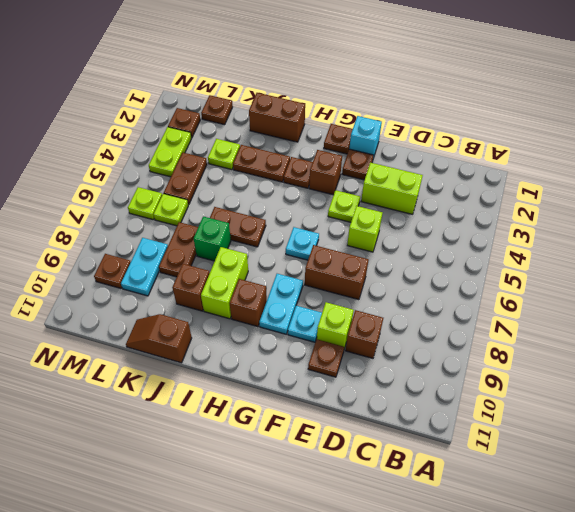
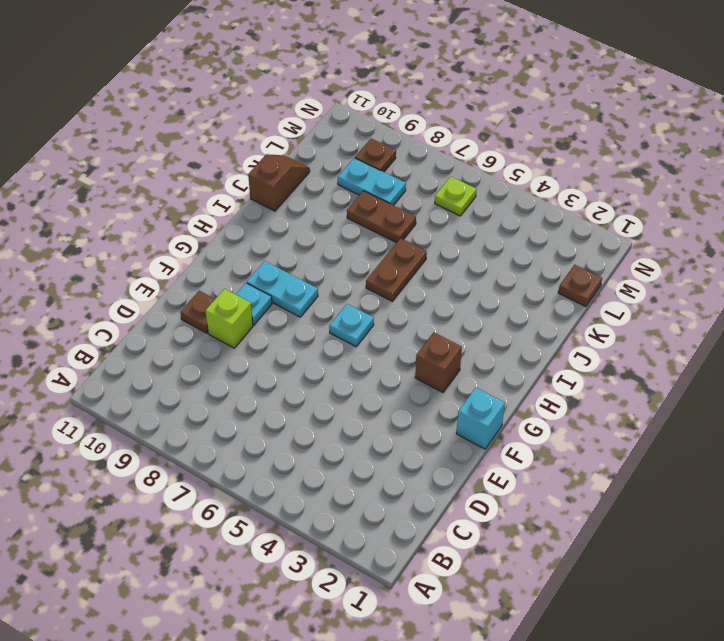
none -> lime brick D3:E3 level 1
none -> brown brick D9 level 1
none -> lime brick E5 level 1
none -> brown brick E7:F7 level 1

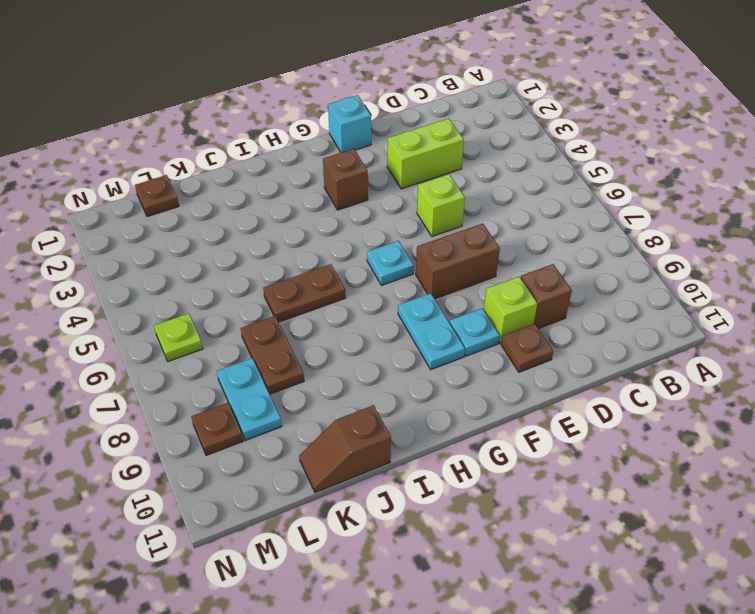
none -> brown plate F2 level 1
none -> lime plate F4 level 1
none -> brown plate G1 level 1
none -> brown plate H3 level 1

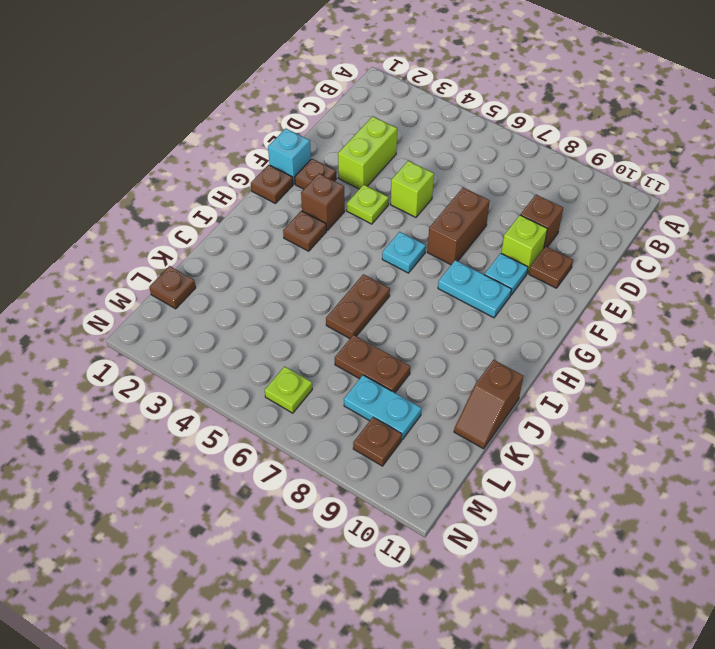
none -> brown brick H9 level 1
none -> brown brick I1:J1 level 1
none -> brown plate I3:J3 level 1
none -> lime brick I8:I9 level 1

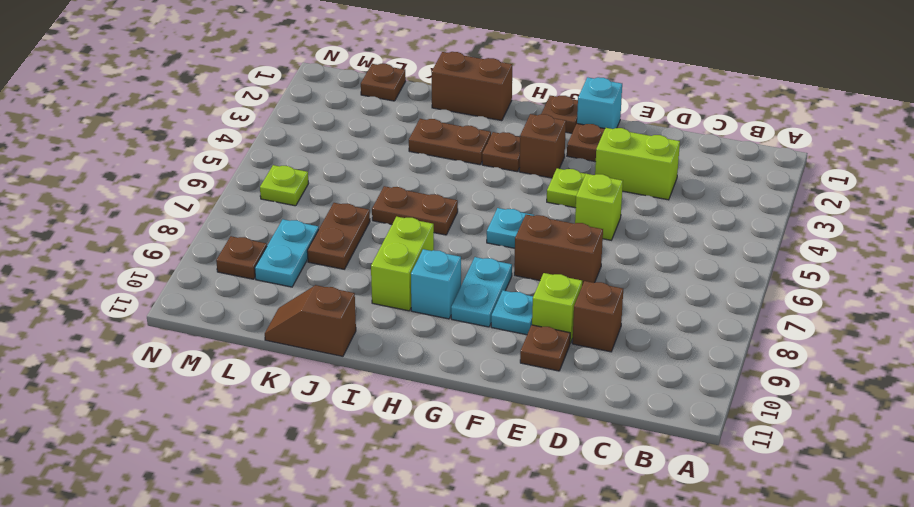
cyan brick H9 level 1 -> brown brick H9 level 1
none -> green brick J7 level 1
none -> brown brick J9 level 1
none -> lime plate K3 level 1
none -> brown plate L4:L5 level 1

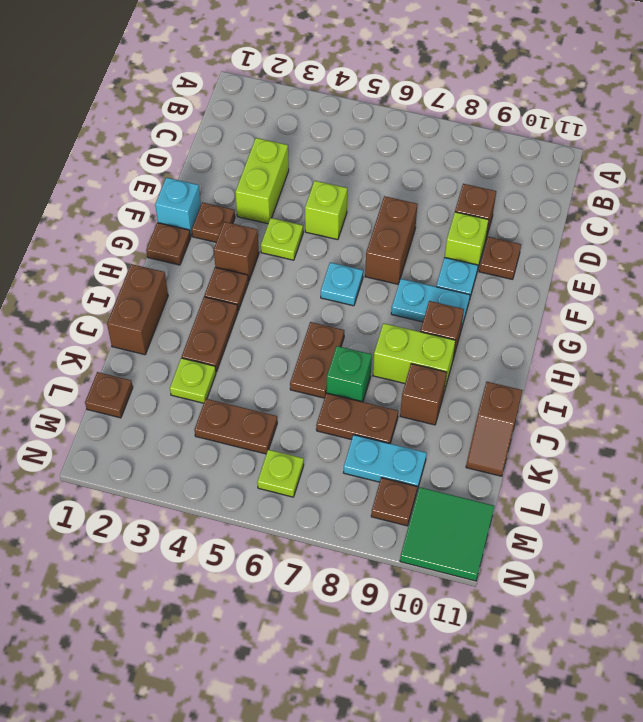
green tile M10:N11 level 1 -> none
none -> lime plate L6 level 1
none -> brown plate M2 level 1
none -> lime plate M3:M4 level 1

